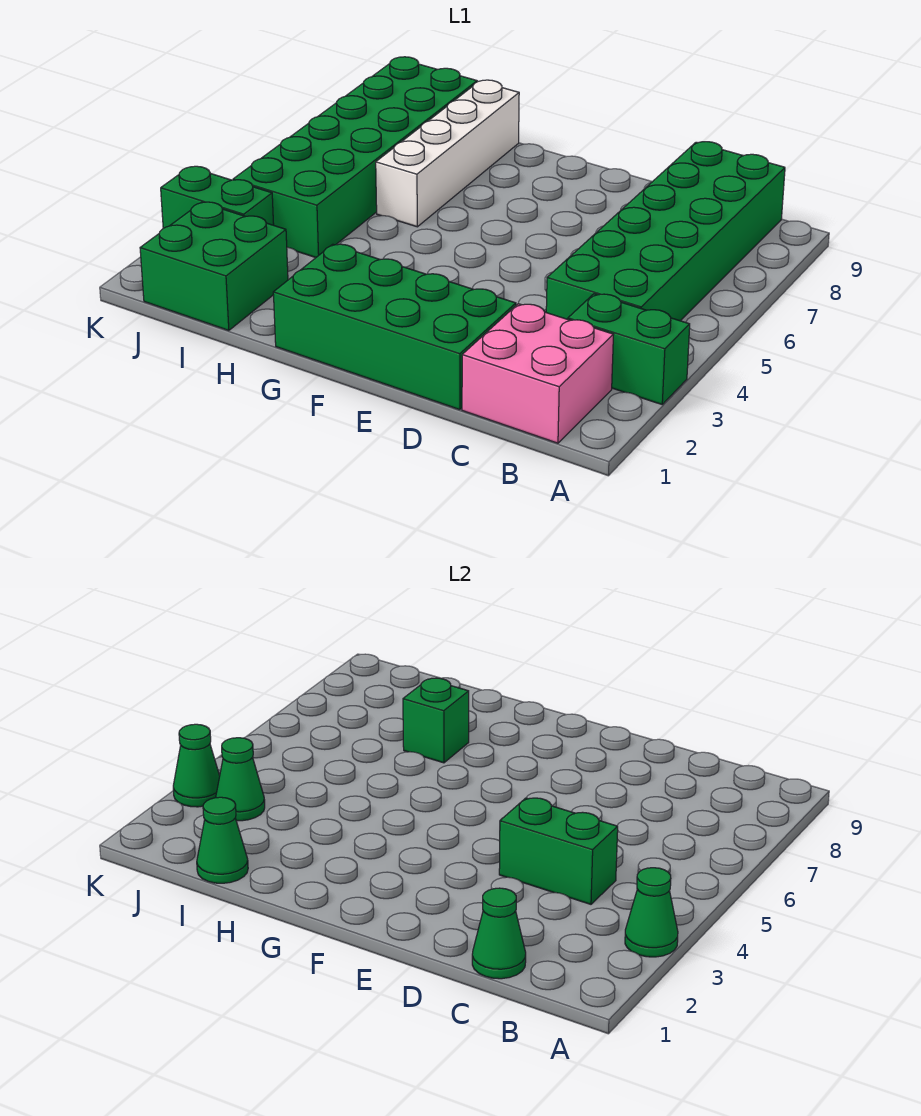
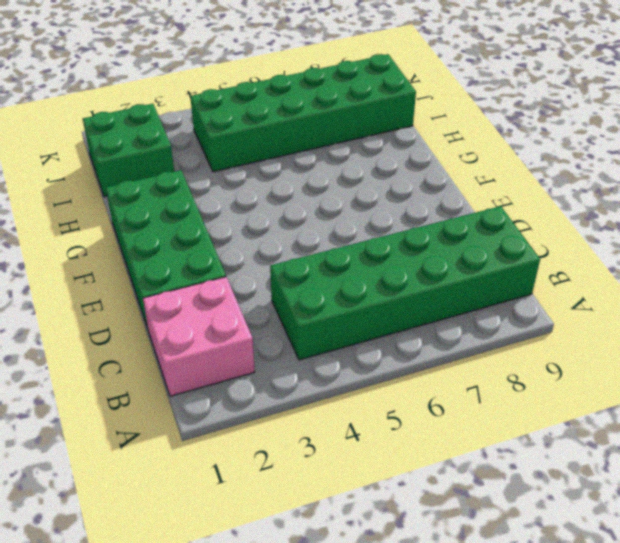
none -> green brick A3:B3 level 1
none -> white brick H6:H9 level 1
none -> green brick J3:K3 level 1

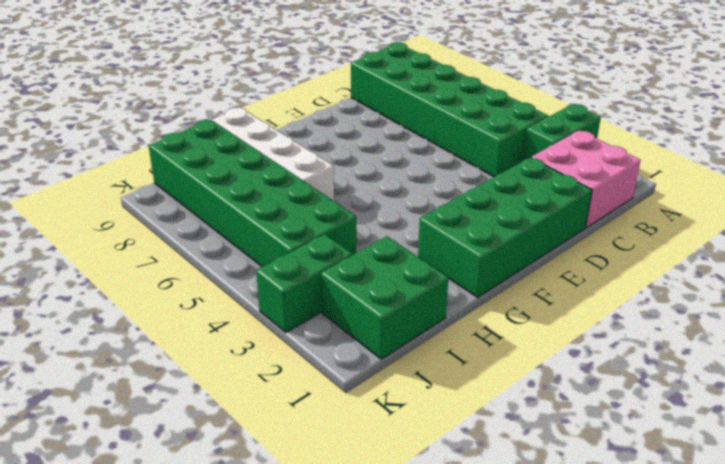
none -> green cone A3 level 2
none -> green cone C1 level 2
none -> green brick C4:D4 level 2

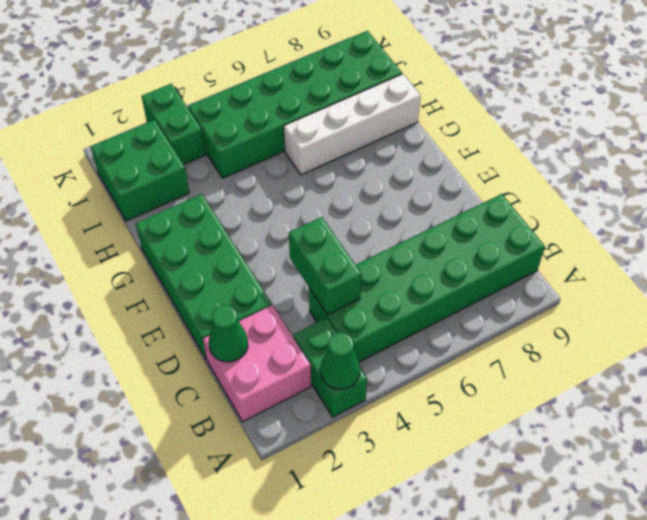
none -> green brick H7 level 2
none -> green cone I1 level 2
none -> green cone J3 level 2

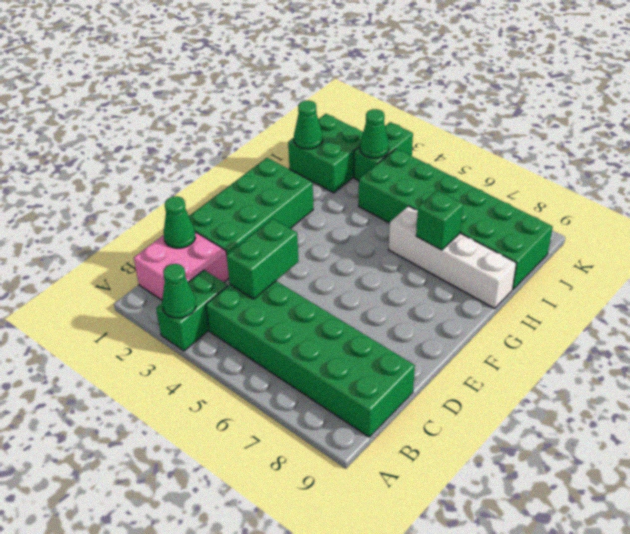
none -> green cone K3 level 2

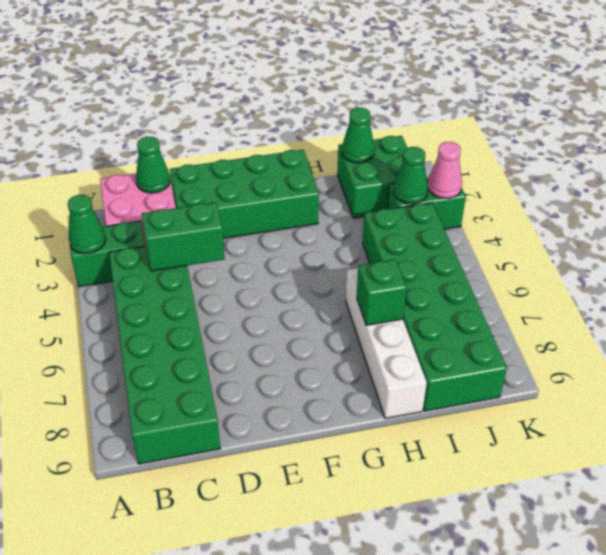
pink cone K3 level 2 -> green cone K3 level 2

